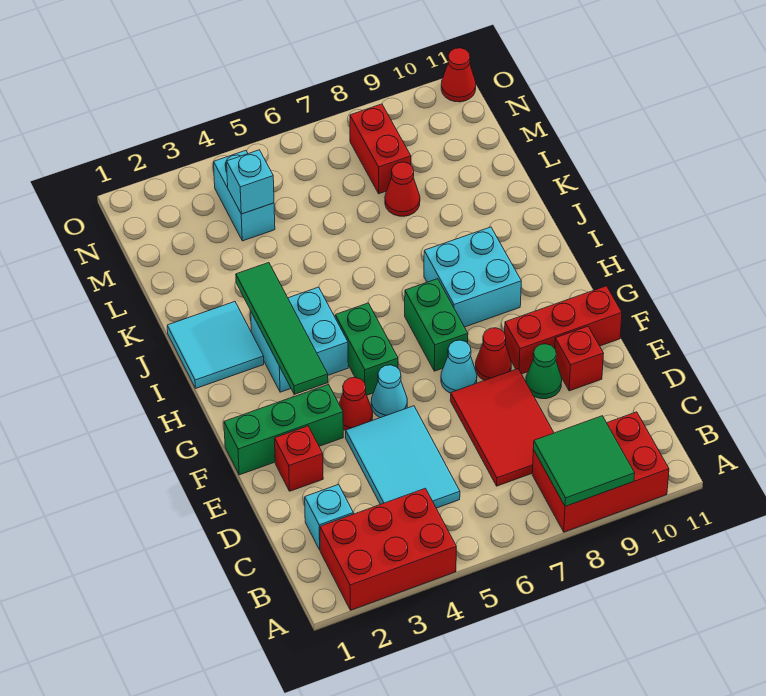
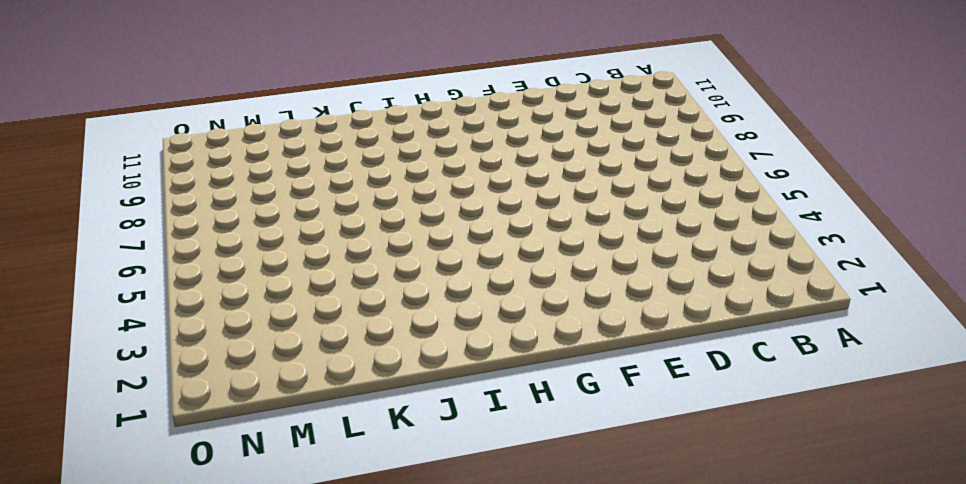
none -> red brick A2:B4 level 1
none -> red brick A8:B10 level 1
none -> cyan brick C2 level 1

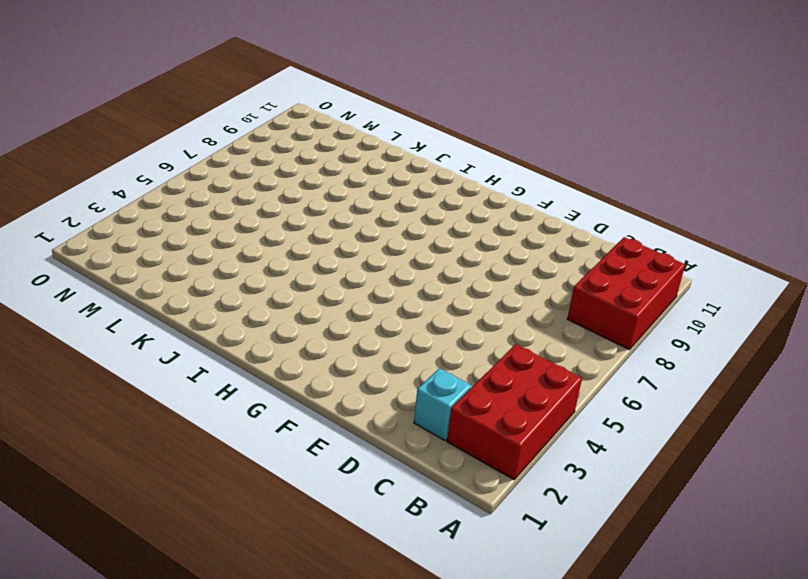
none -> cyan tile C4:E5 level 1
none -> red tile C7:E8 level 1
none -> red brick E2 level 1

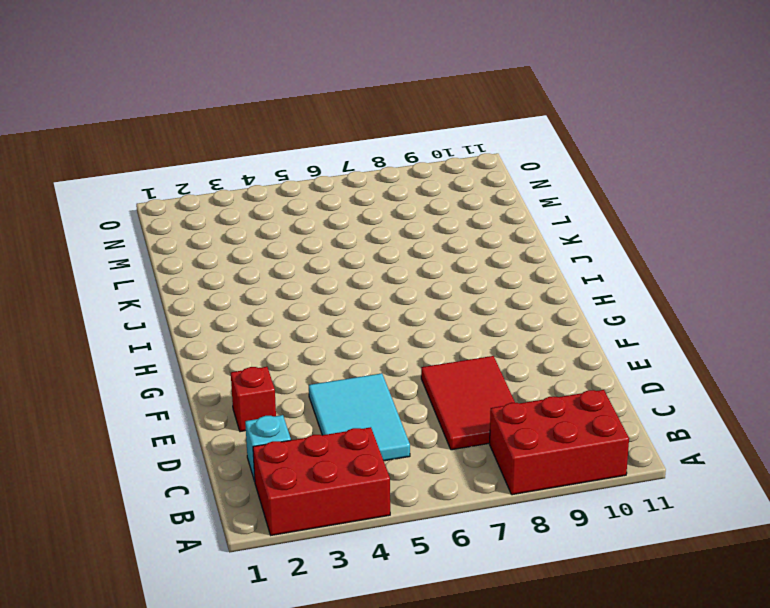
none -> green cone E9 level 1
none -> red brick E10 level 1
none -> green brick F1:F3 level 1

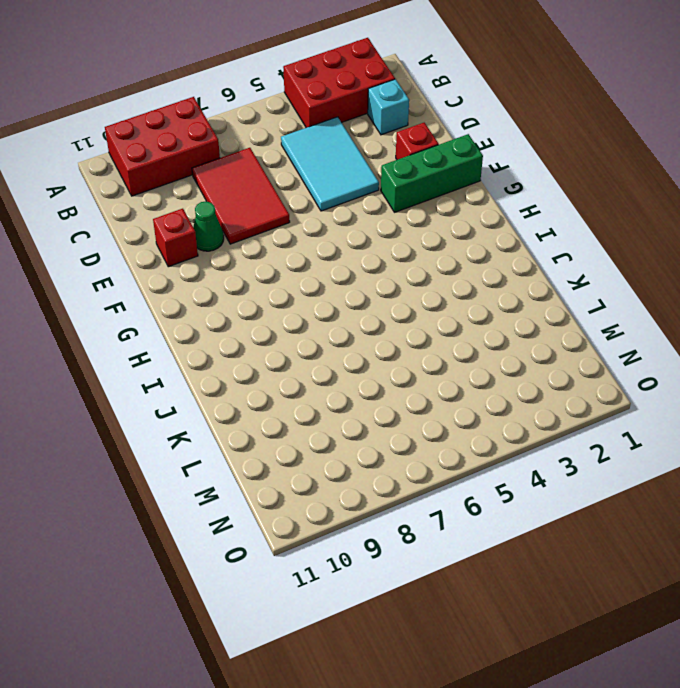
none -> red cone F4 level 1
none -> cyan cone F5 level 1
none -> cyan cone F7 level 1

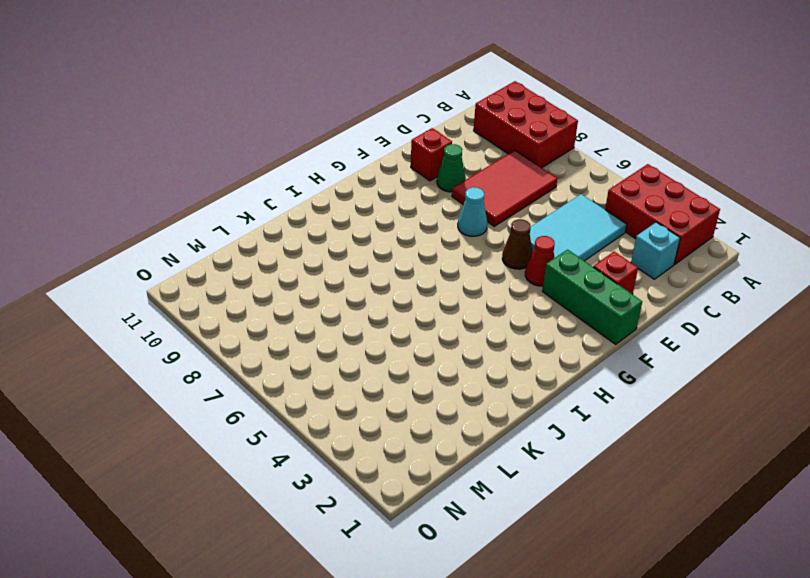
brown cone F5 level 1 -> cyan cone F5 level 1
none -> red cone F8 level 1
none -> red brick F9:F11 level 1
none -> green brick G5:H5 level 1

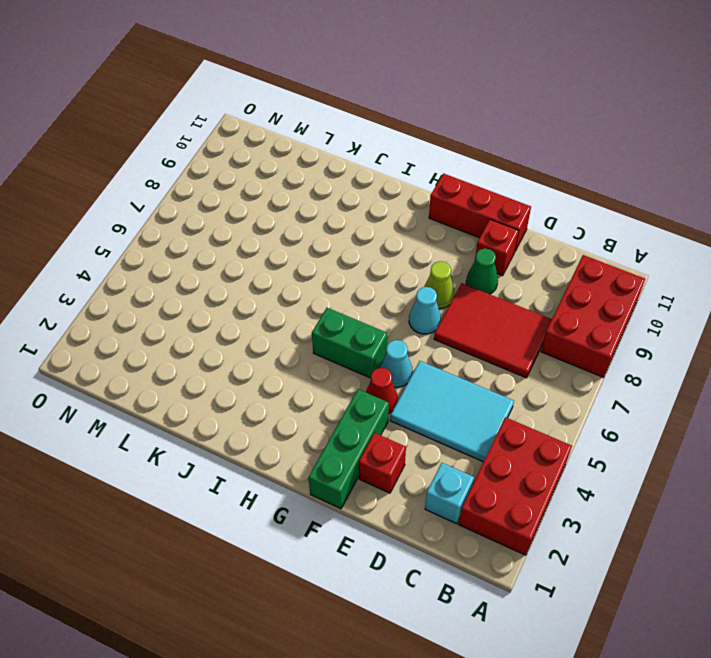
red brick E11:G11 level 1 -> red brick F9:F11 level 1
lime cone F8 level 1 -> red cone F8 level 1
none -> green brick G7:H7 level 1
none -> cyan brick H3:I4 level 1
none -> cyan brick H8:I9 level 1

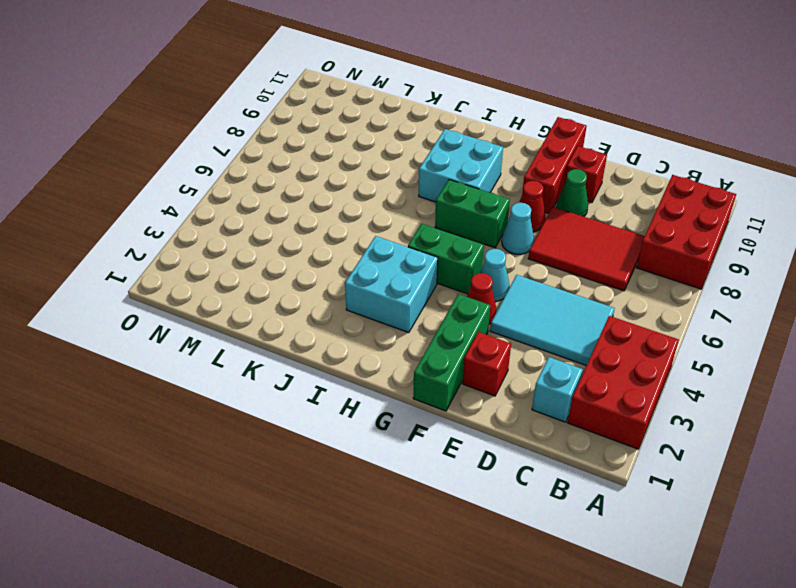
none -> cyan tile I1:J2 level 1
none -> red cone L8 level 1
none -> cyan brick M4:N4 level 1

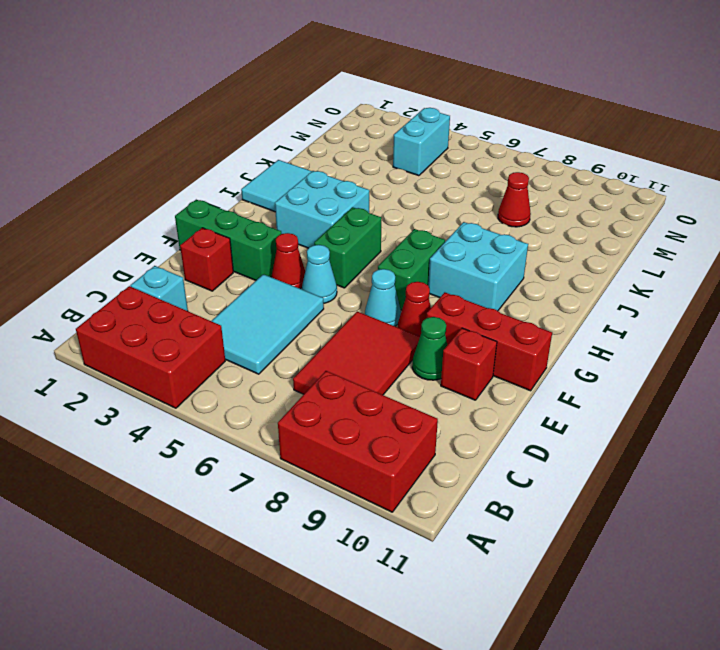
none -> red brick M8:N8 level 1
none -> red cone O11 level 1
none -> green tile A8:B9 level 2

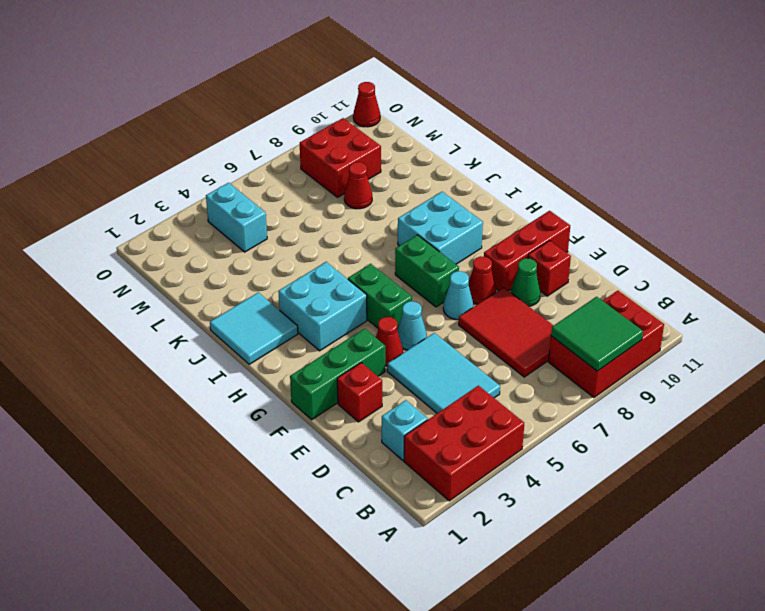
red brick M8:N9 level 1 -> red brick M8:N8 level 1
none -> green tile G3:J3 level 2
none -> cyan brick M4 level 2

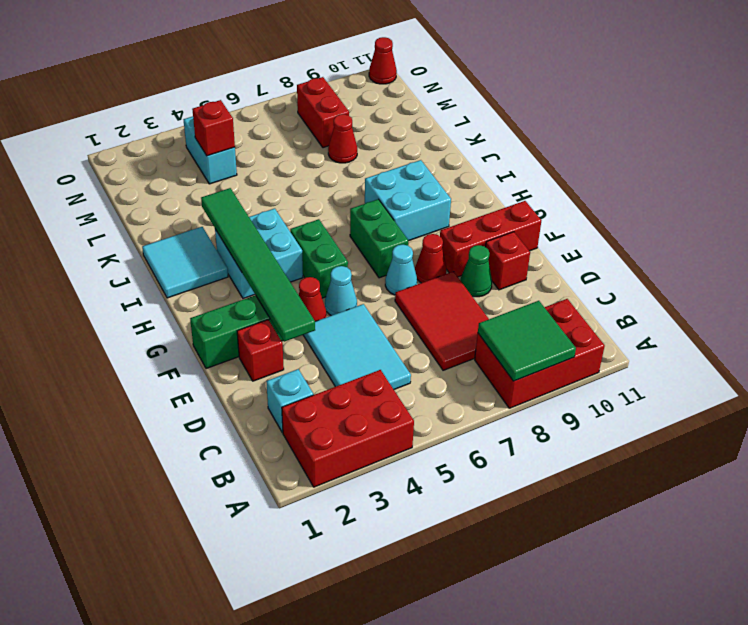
green tile E3:J3 level 2 -> green tile G3:J3 level 2
red brick M4 level 2 -> cyan brick M4 level 2

